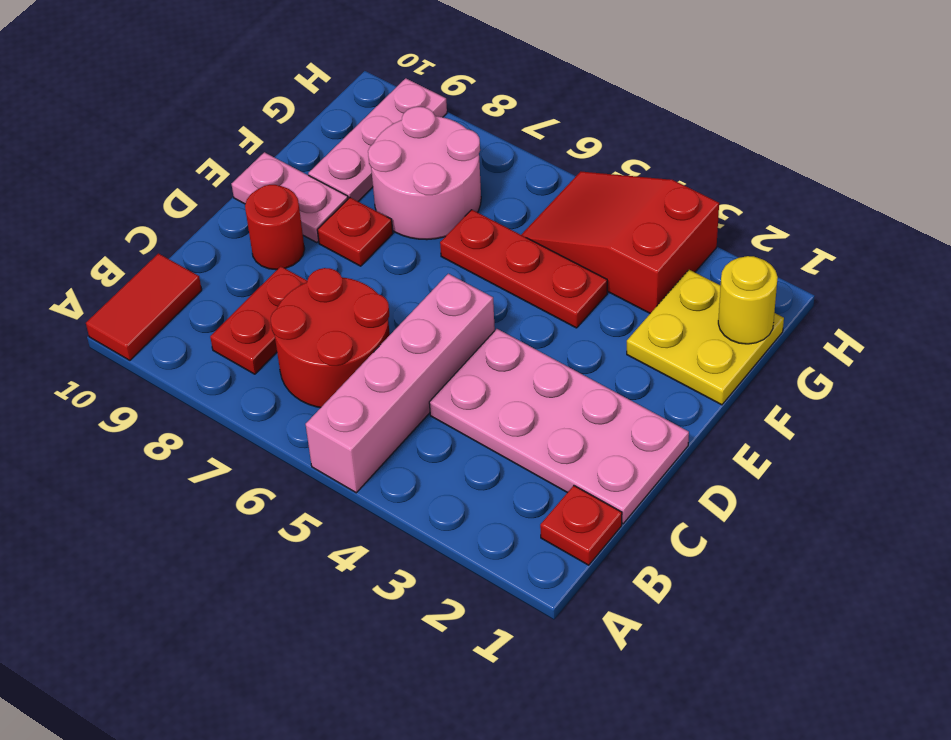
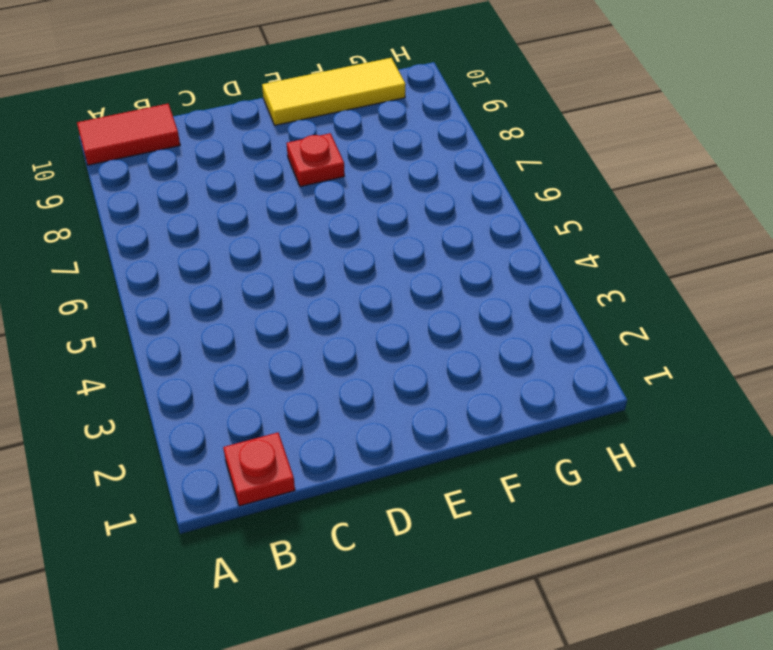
yellow tile E10:G10 level 1 -> pink plate E9:E10 level 1
none -> pink brick A5:D5 level 1
none -> red round brick B6:C7 level 1
none -> red plate B8:C8 level 1

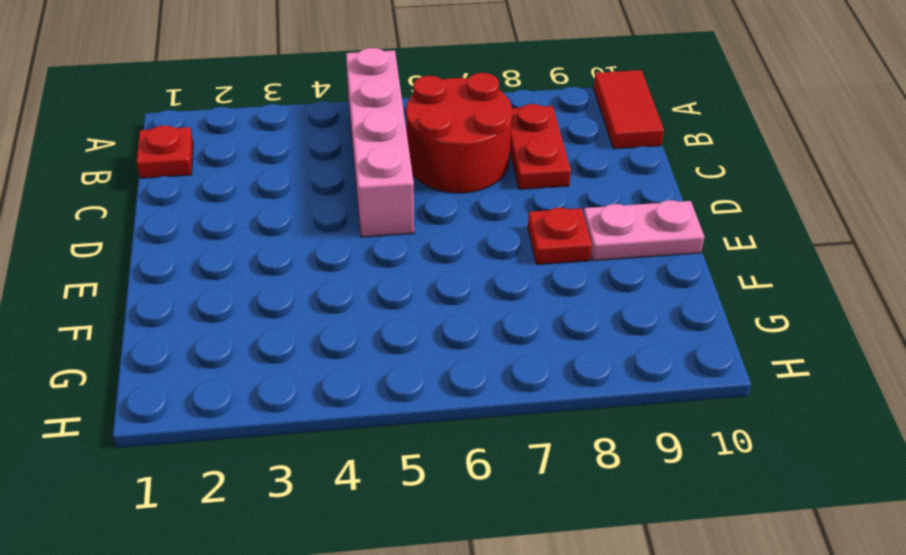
none -> pink plate C1:D4 level 1
none -> red round brick D9 level 1
none -> yellow plate F1:G2 level 1

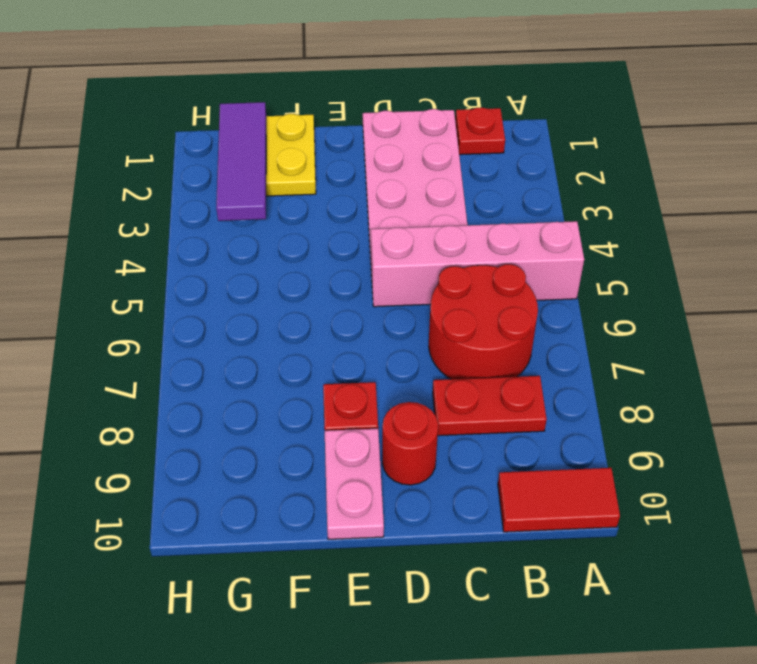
purple tile G1:G3 level 2 -> yellow round brick G1 level 2
none -> red plate F4:F6 level 1
none -> pink round brick F7:G8 level 1
none -> pink plate F9:H9 level 1

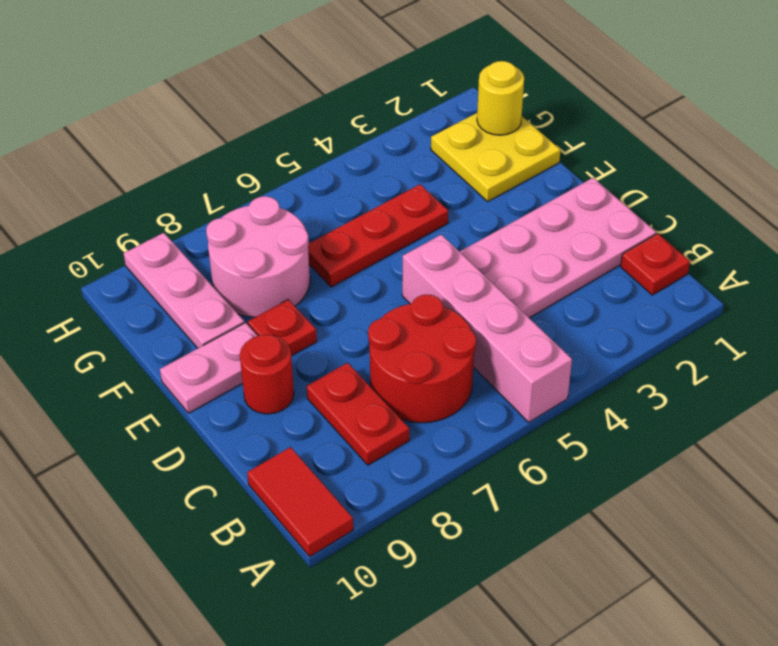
none -> red slope G3:H5 level 1 top 3

